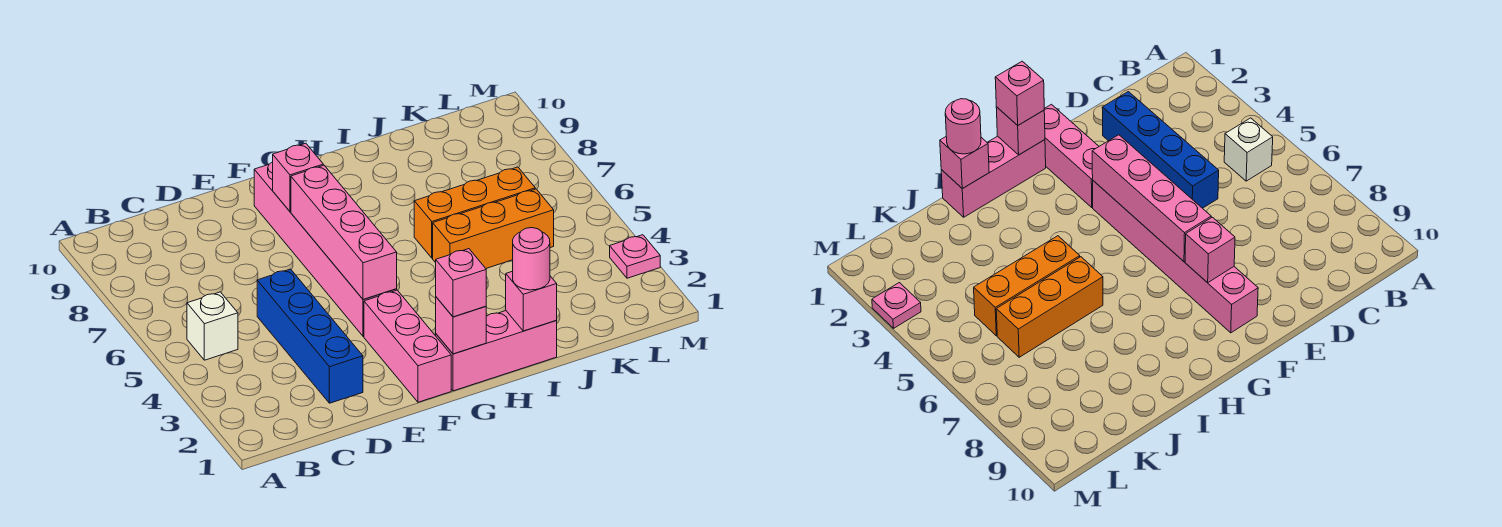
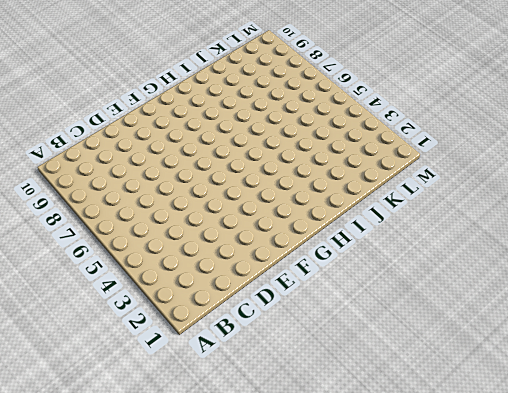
none -> white brick B5 level 1
none -> blue brick D2:D5 level 1
none -> pink brick F1:F3 level 1

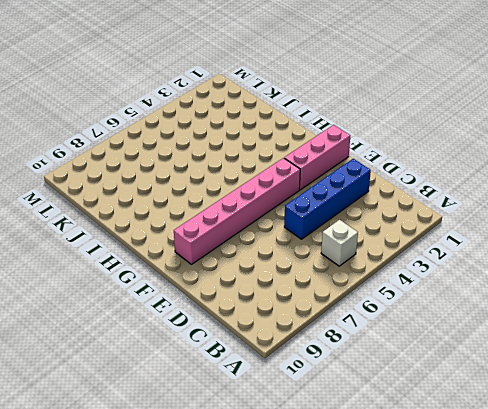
none -> pink brick G1:I1 level 1
none -> orange brick I5:K5 level 1
none -> orange brick I6:K6 level 1

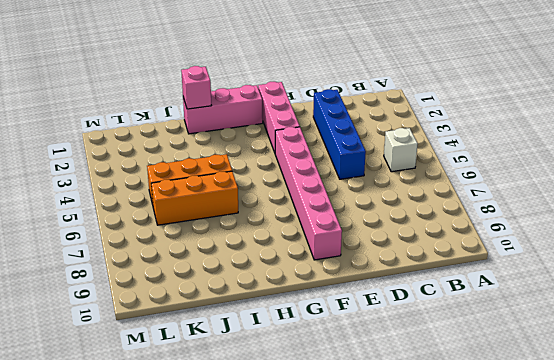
none -> pink plate M3 level 1
none -> pink brick F4:F7 level 2
none -> pink brick F8 level 2

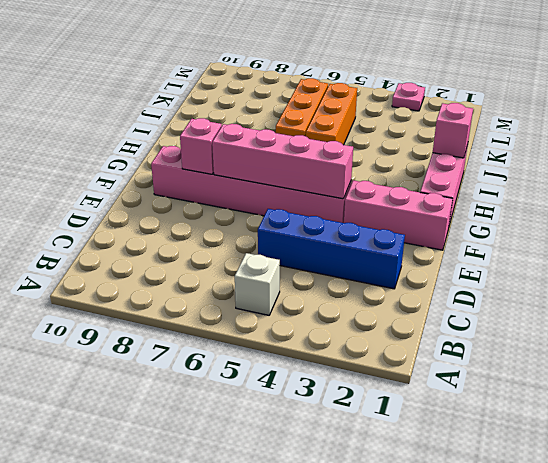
none -> pink brick G1 level 2
none -> pink brick G1 level 3
none -> pink round brick I1 level 3

